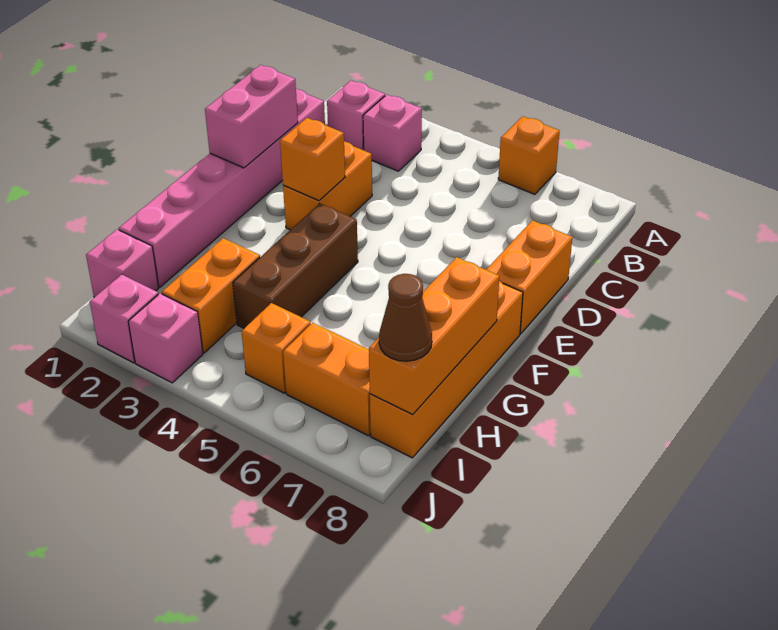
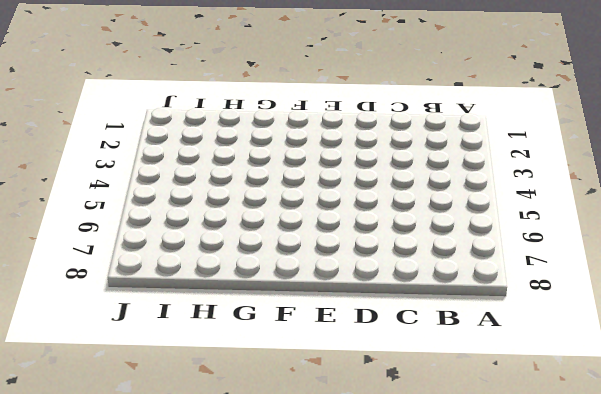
none -> orange brick A6 level 1
none -> pink brick B2 level 1
none -> pink brick B3 level 1

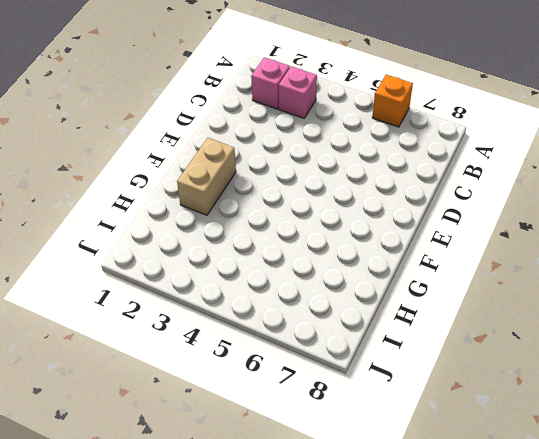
tan brick F2:G2 level 1 -> none
none -> pink brick C1:H1 level 1
none -> orange brick D3:E3 level 1
none -> orange brick D8:E8 level 1

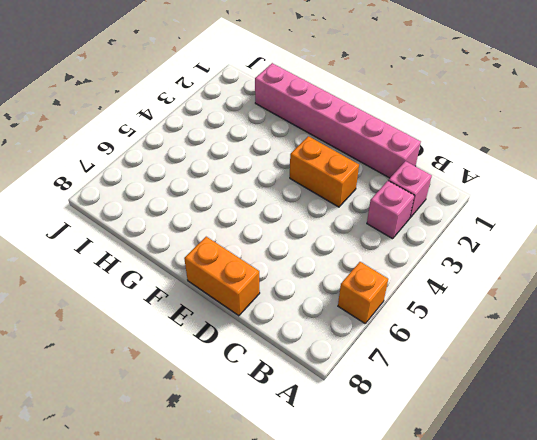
none -> brown brick F4:H4 level 1
none -> orange brick F8:I8 level 1
none -> orange brick H3:I3 level 1

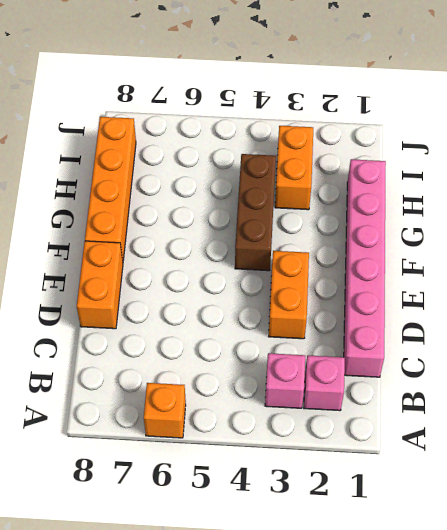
none -> pink brick I1 level 1
none -> orange brick I5 level 1
none -> orange brick I6:I7 level 1

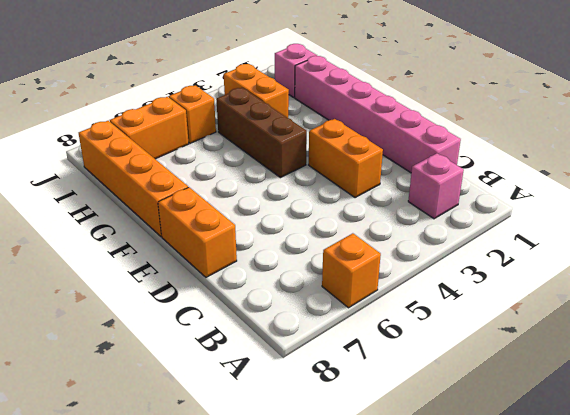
none -> pink brick B3 level 1
none -> pink brick J2 level 1
none -> pink brick J3 level 1

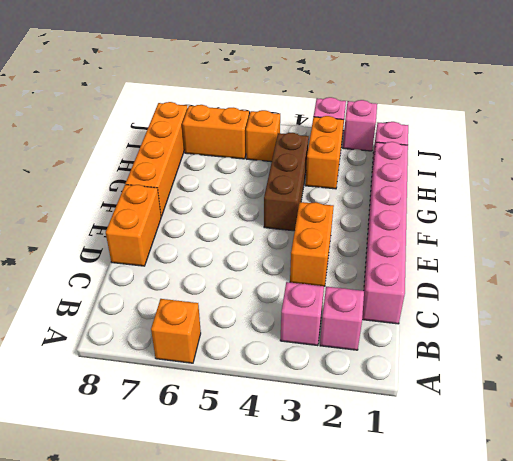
none -> pink brick D1:E1 level 2
none -> orange brick E3 level 2
none -> orange brick G8:I8 level 2

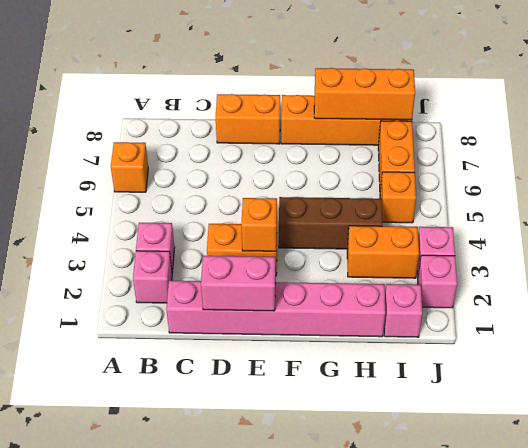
none -> brown cone I8 level 3

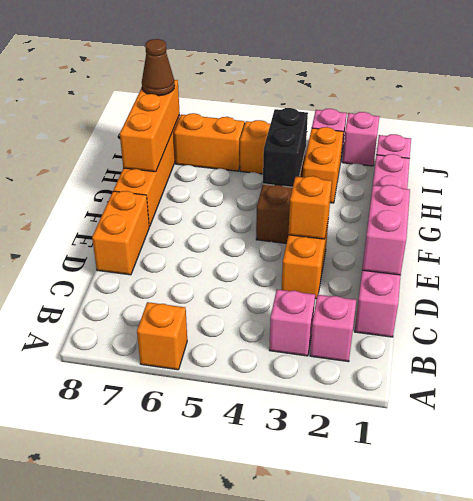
black brick G4:H4 level 2 -> none

